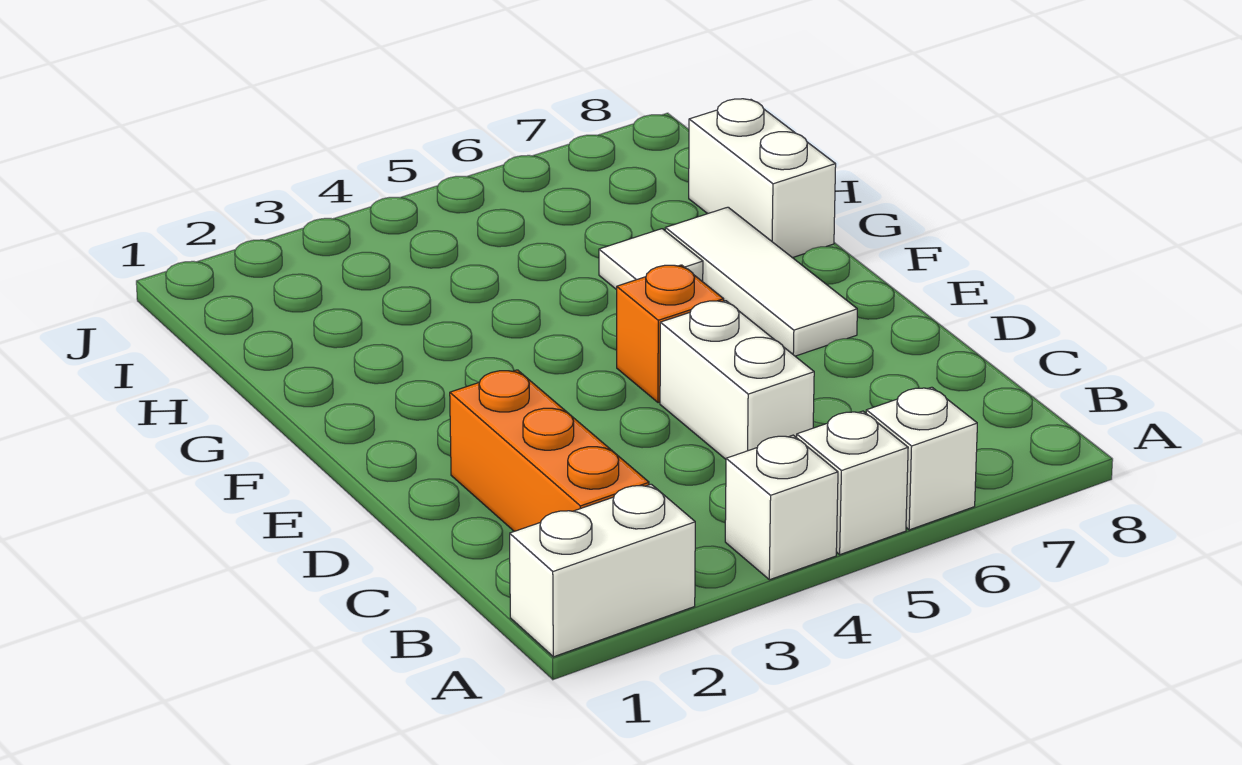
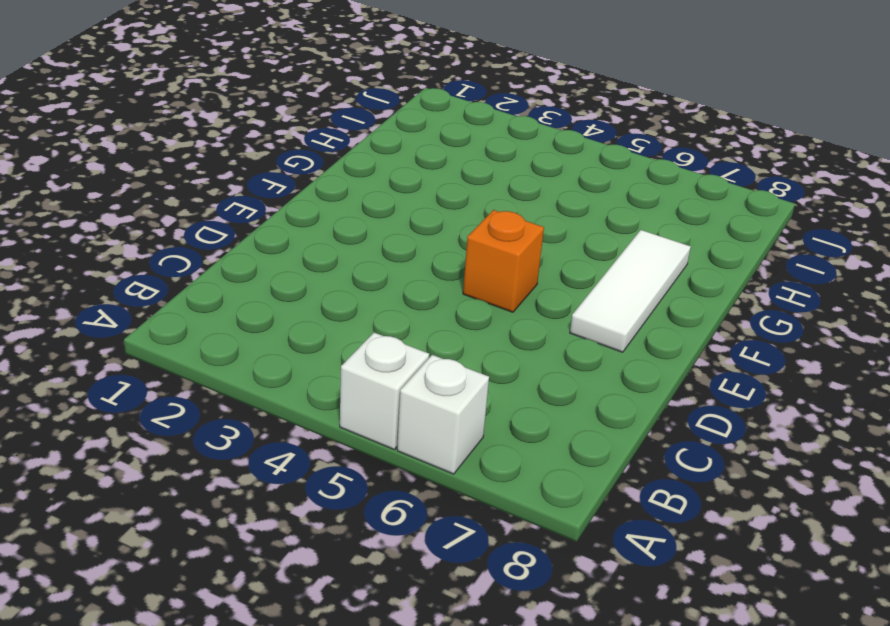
none -> white brick A1:A2 level 1
none -> white brick A4 level 1

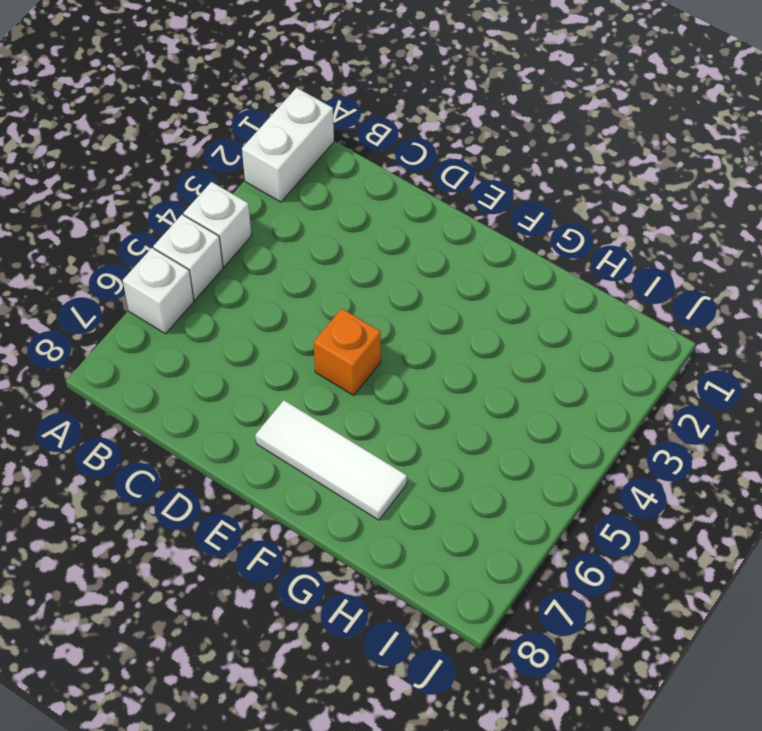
none -> orange brick B2:D2 level 1
none -> white brick C5:D5 level 1

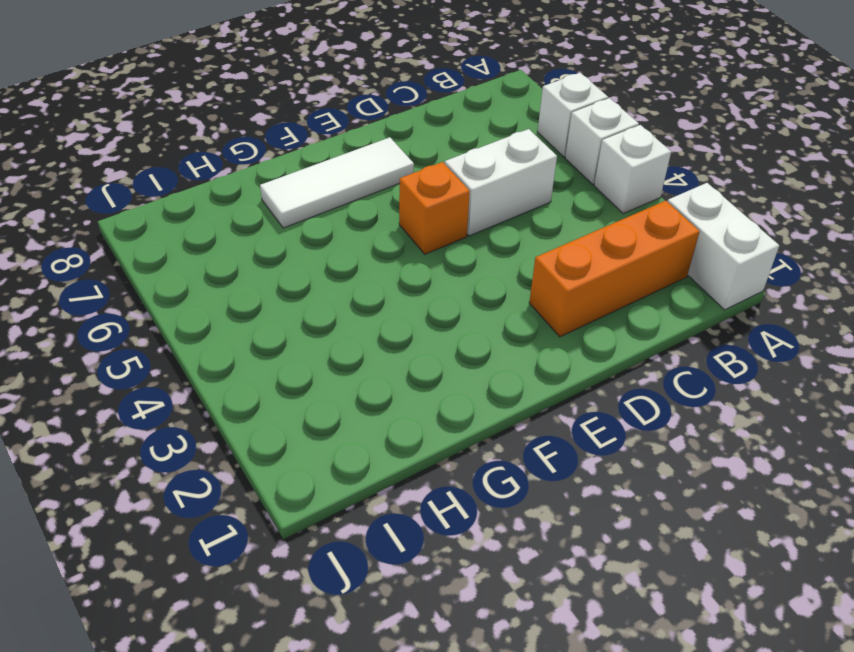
none -> white tile G6 level 1
none -> white brick G8:H8 level 1

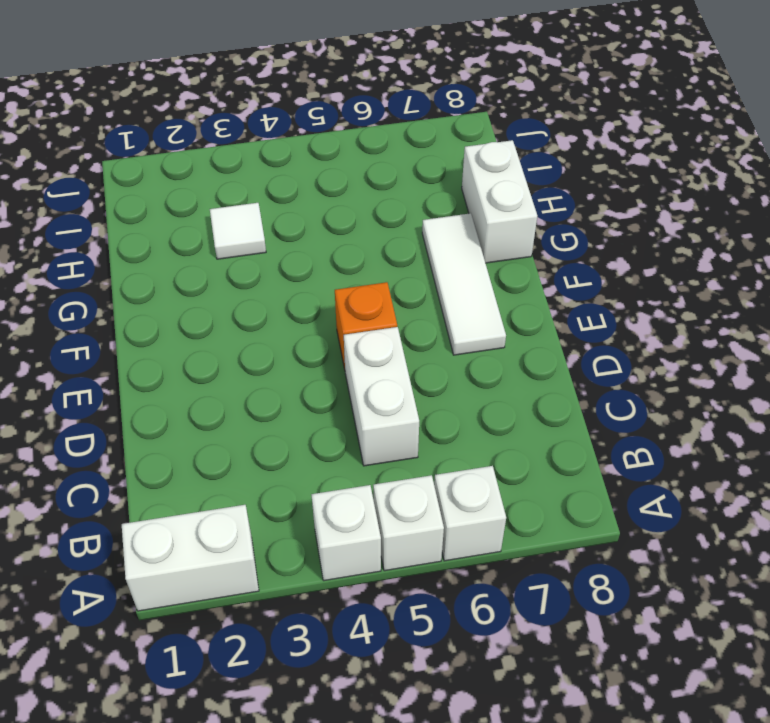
white tile H3 level 1 -> white tile G6 level 1
none -> orange brick B2:D2 level 1

